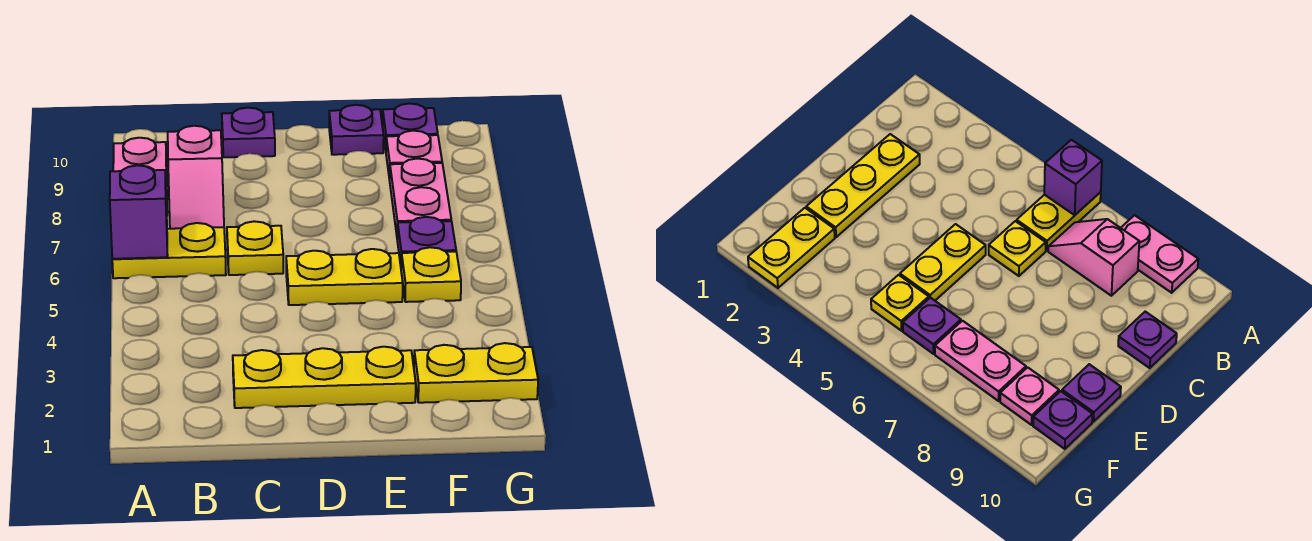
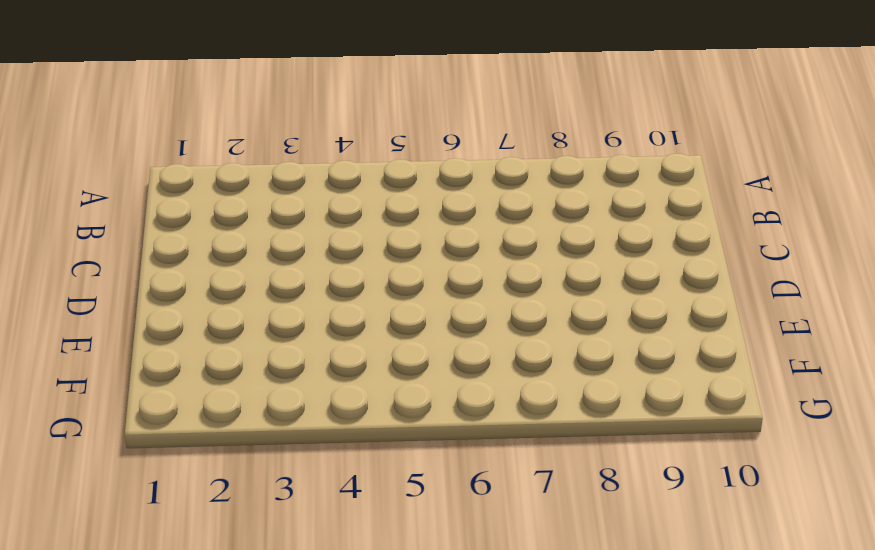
none -> yellow plate A6:B6 level 1
none -> pink plate A8:A9 level 1
none -> pink slope B7:B8 level 1 top 8

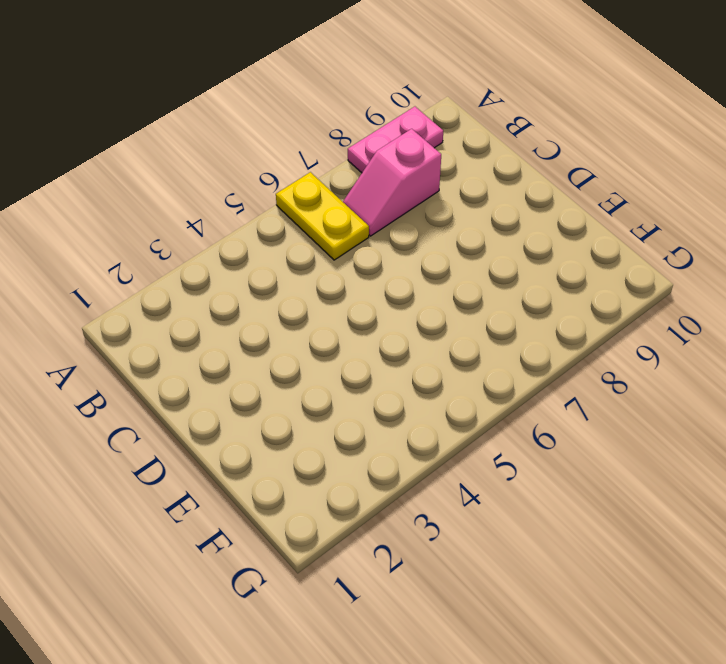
none -> yellow plate C2:E2 level 1
none -> yellow plate C6 level 1
none -> purple plate C10 level 1

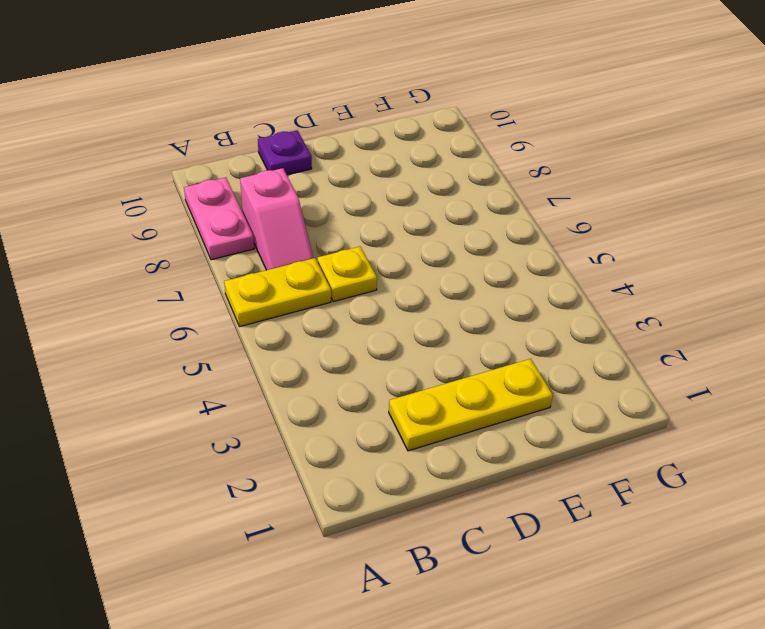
none -> yellow plate D5:E5 level 1
none -> purple plate E10 level 1
none -> yellow plate F2:G2 level 1

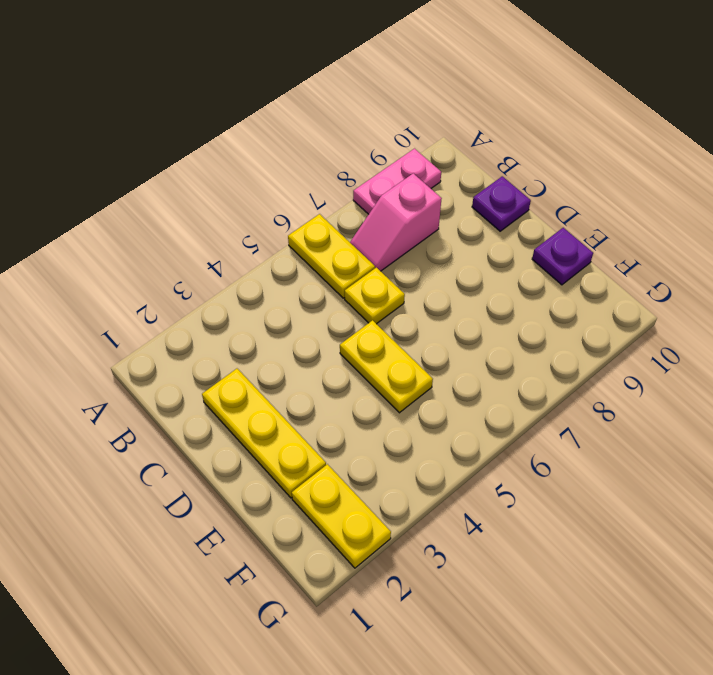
none -> yellow plate F5 level 1
none -> purple plate F6 level 1
none -> pink plate F7:F8 level 1

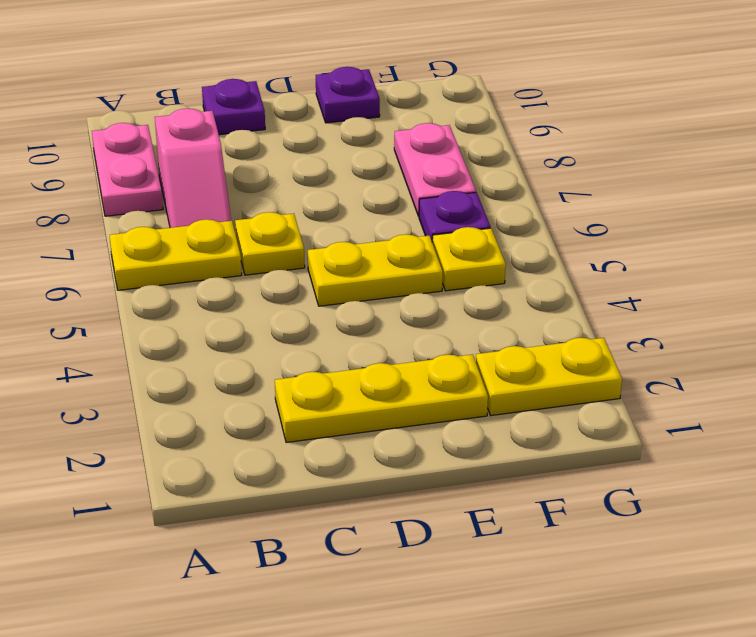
none -> pink plate F9 level 1
none -> purple plate F10 level 1
none -> purple brick A6 level 2

